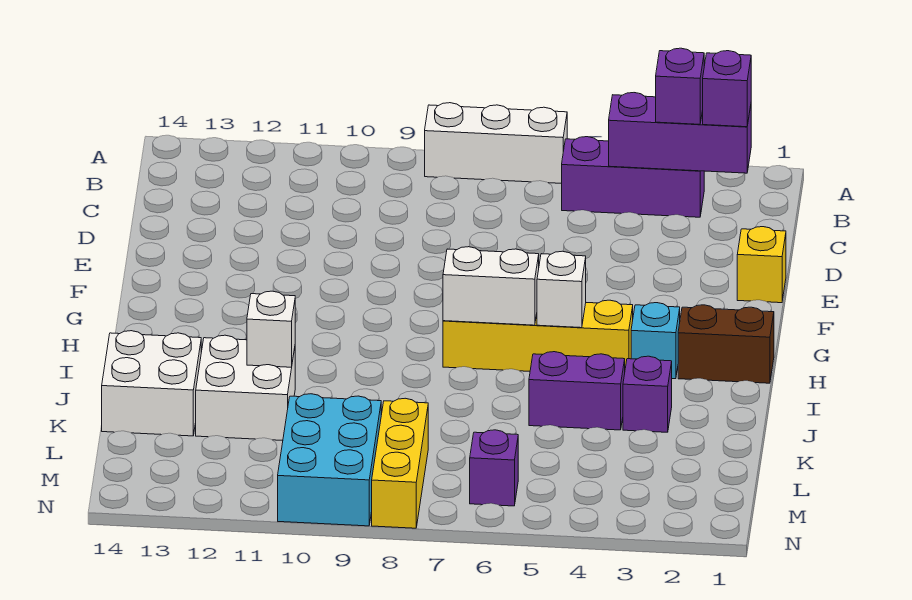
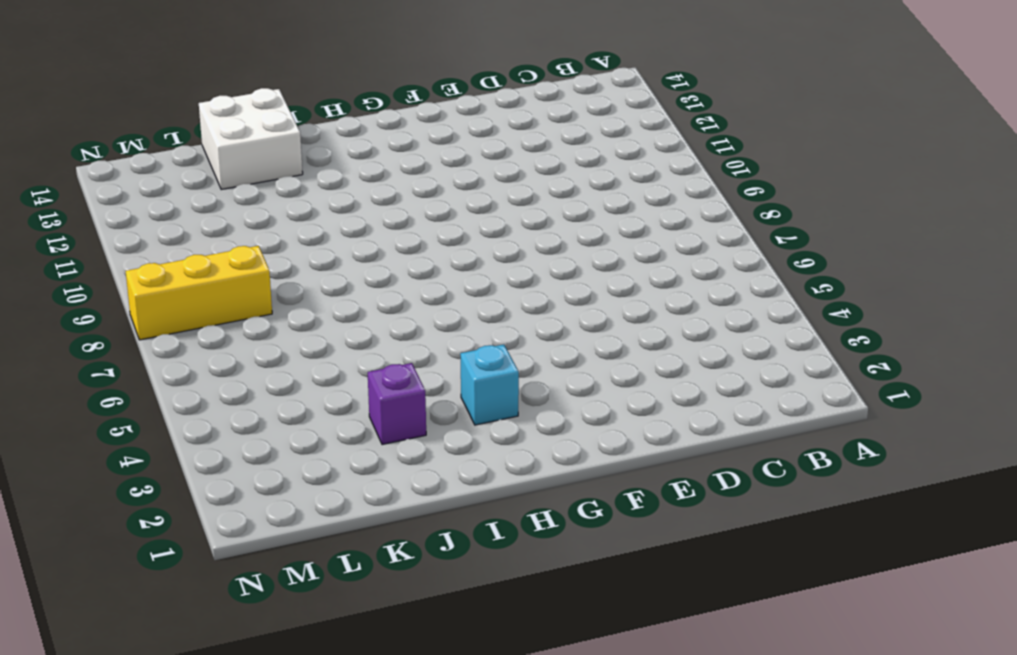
none -> white brick A6:A8 level 1
none -> purple brick B3:B5 level 1
none -> yellow brick E1 level 1

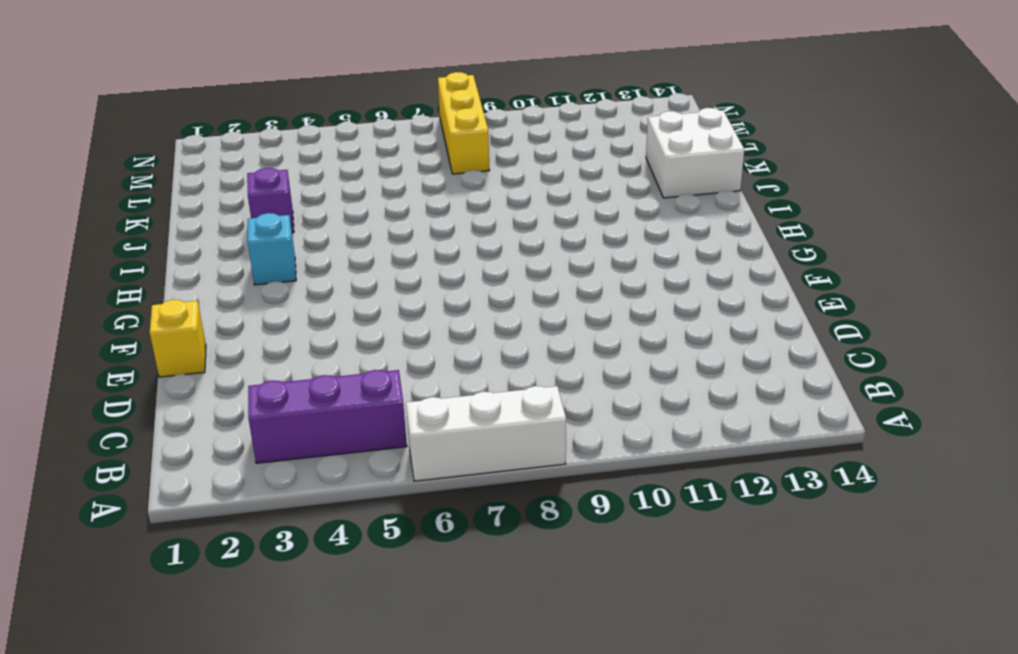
none -> brown brick H1:H2 level 1
none -> yellow brick H4:H7 level 1
none -> purple brick J4:J5 level 1

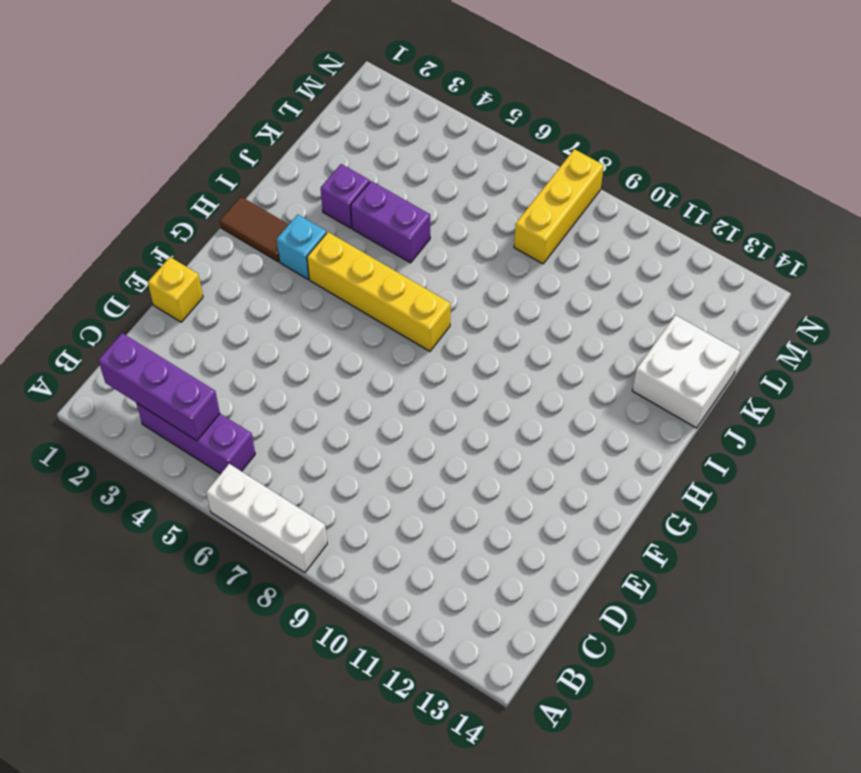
brown tile H1:H2 level 1 -> brown brick H1:H2 level 1
none -> white brick J11:K12 level 1
none -> cyan brick L9:N10 level 1
none -> purple brick M6 level 1

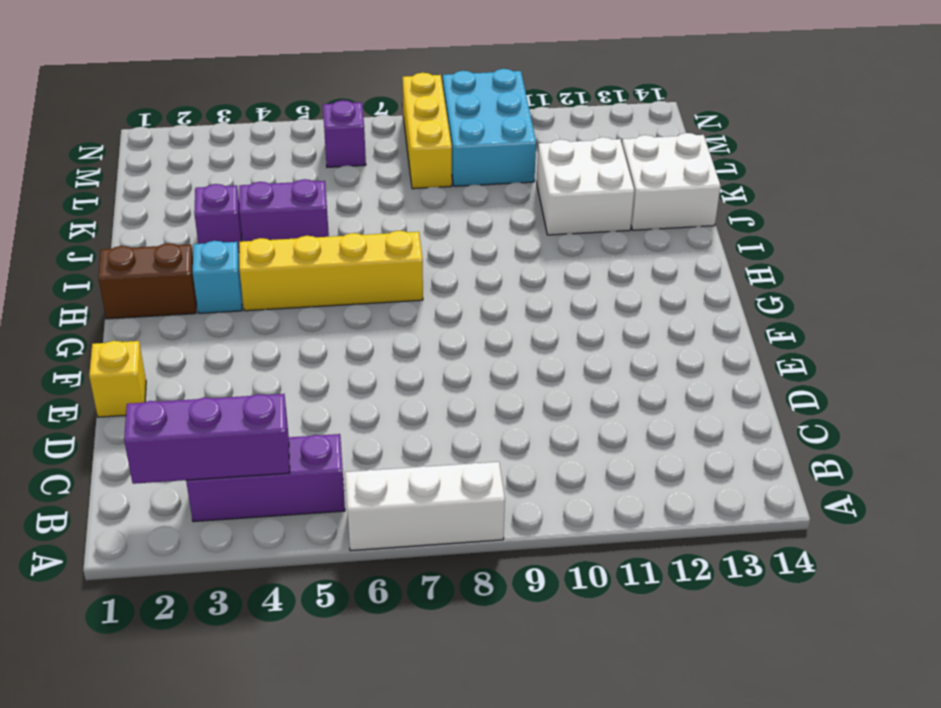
none -> white brick H5 level 2
none -> white brick H6:H7 level 2
none -> white brick J11 level 2

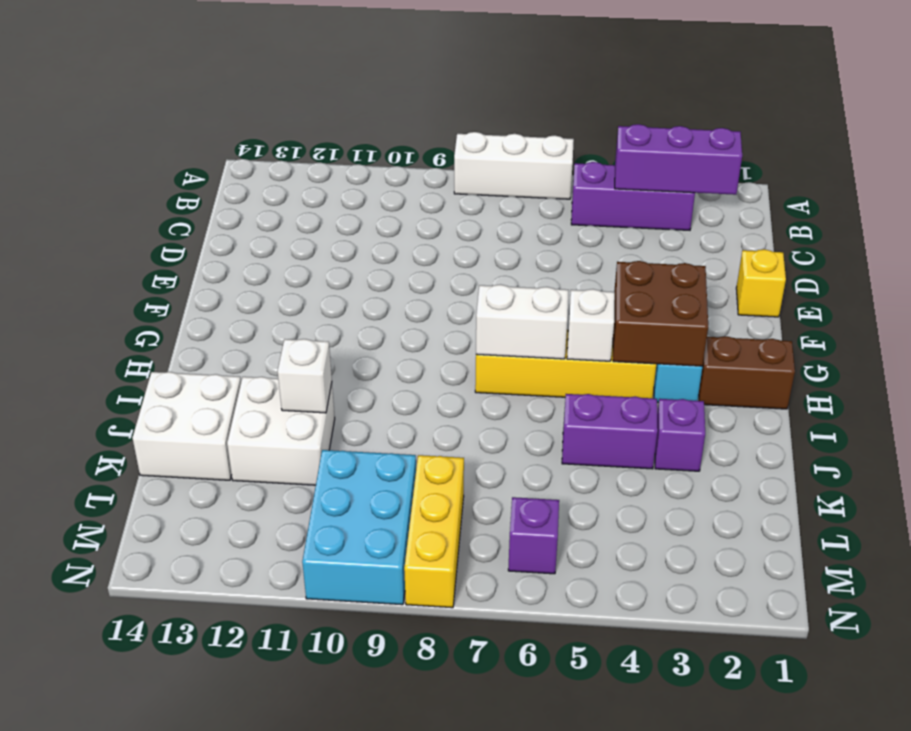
brown brick G3:H4 level 2 -> none
none -> purple brick B2 level 3
none -> purple brick B3 level 3

